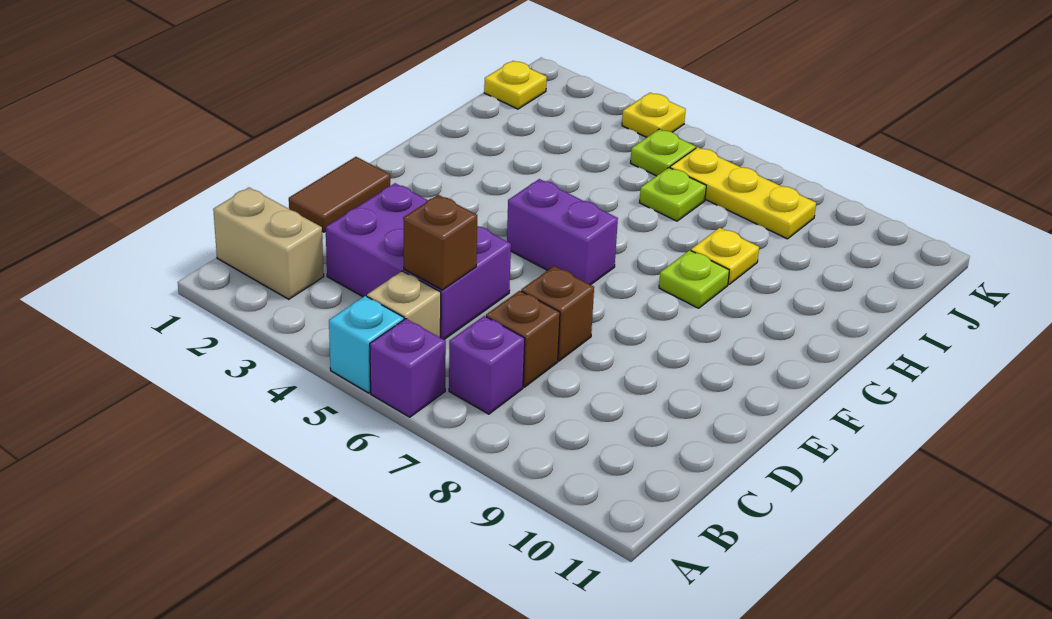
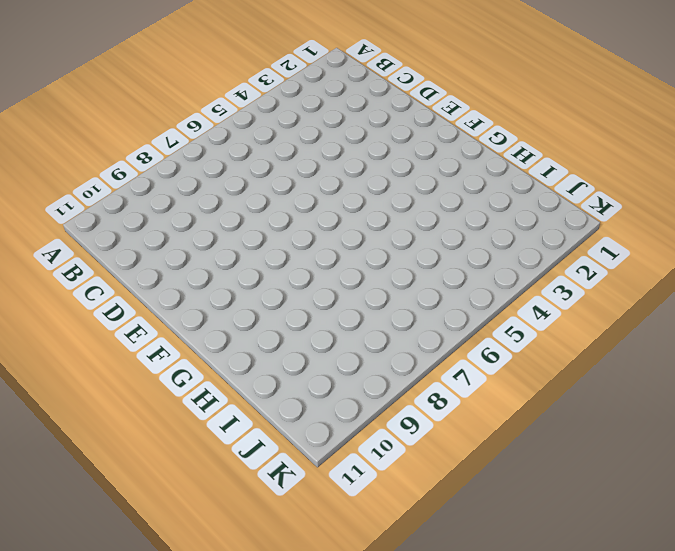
none -> cyan brick A5 level 1
none -> purple brick A6 level 1
none -> tan brick B1:B2 level 1

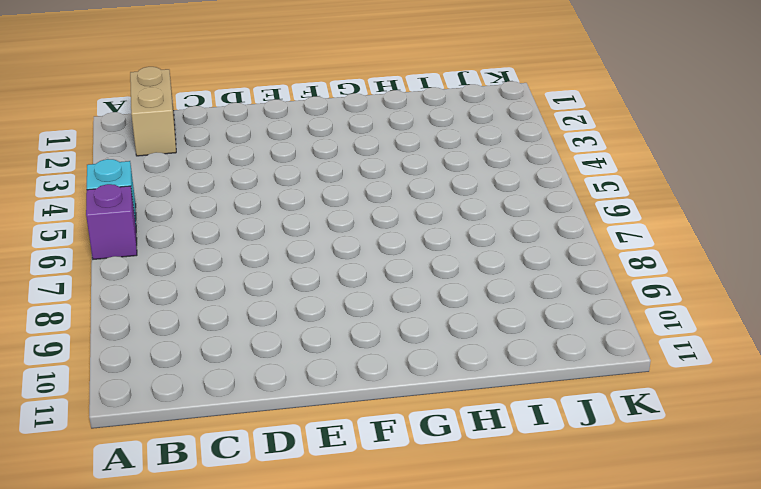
none -> tan brick B5 level 1
none -> purple brick B7 level 1
none -> purple brick C3:D5 level 1

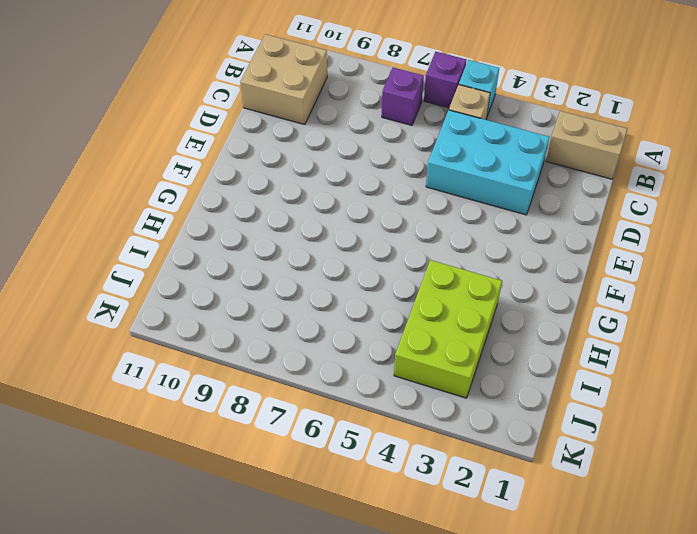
tan brick B10:C11 level 1 -> none
cyan brick C3:D5 level 1 -> purple brick C3:D5 level 1
lime brick H3:J4 level 1 -> none
none -> brown brick C7 level 1
none -> brown tile D1:E1 level 1
none -> brown brick D7 level 1

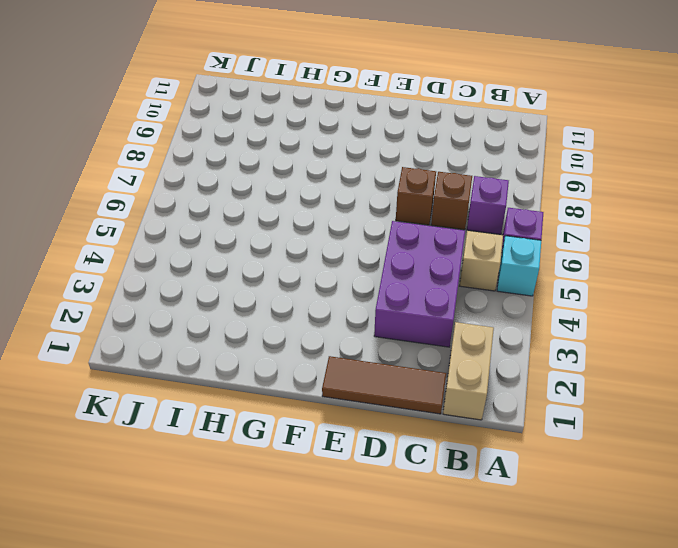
brown tile C1:E1 level 1 -> brown tile D1:E1 level 1
none -> purple brick F5:F6 level 1
none -> lime plate G8 level 1
none -> yellow plate H8 level 1

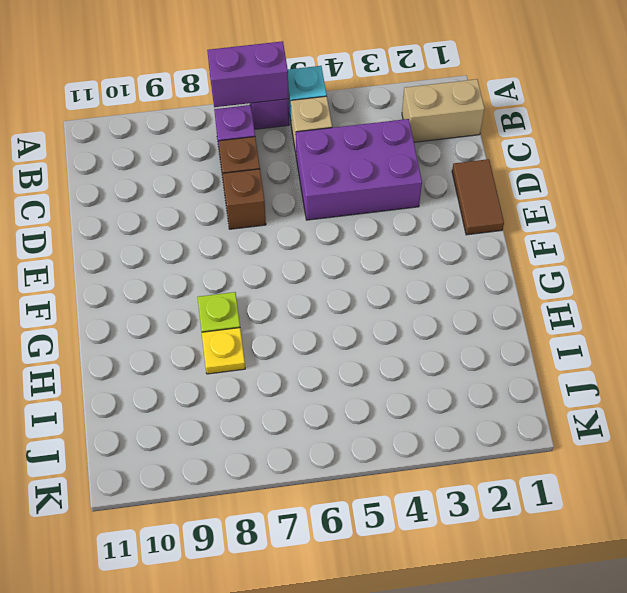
purple brick A6:A7 level 2 -> purple brick F5:F6 level 1
none -> lime plate I6 level 1
none -> yellow plate J1 level 1
none -> lime plate J5 level 1

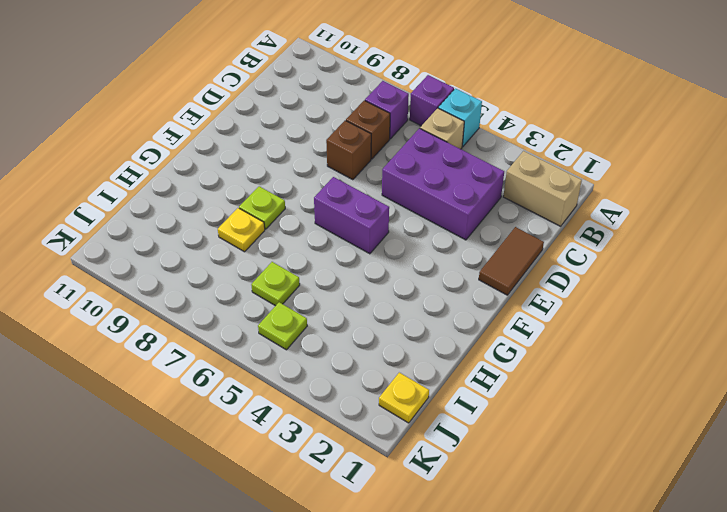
none -> yellow plate J6:J8 level 1
none -> yellow plate K4 level 1
none -> brown brick C5 level 2

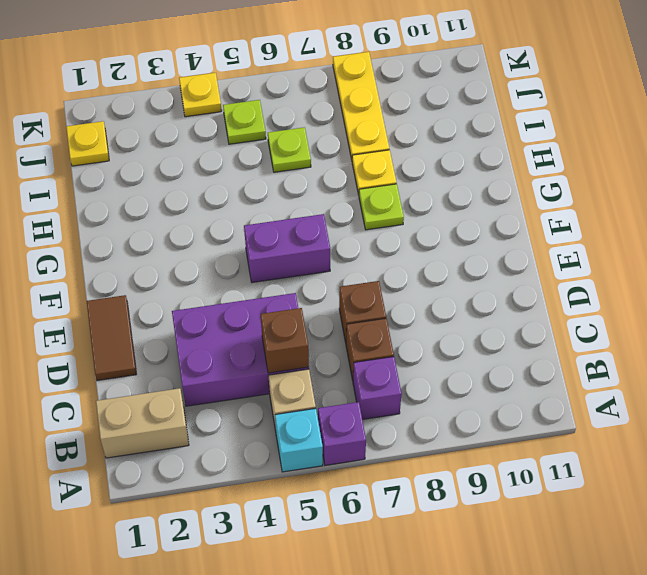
yellow plate I8:K8 level 1 -> yellow plate J6:J8 level 1

